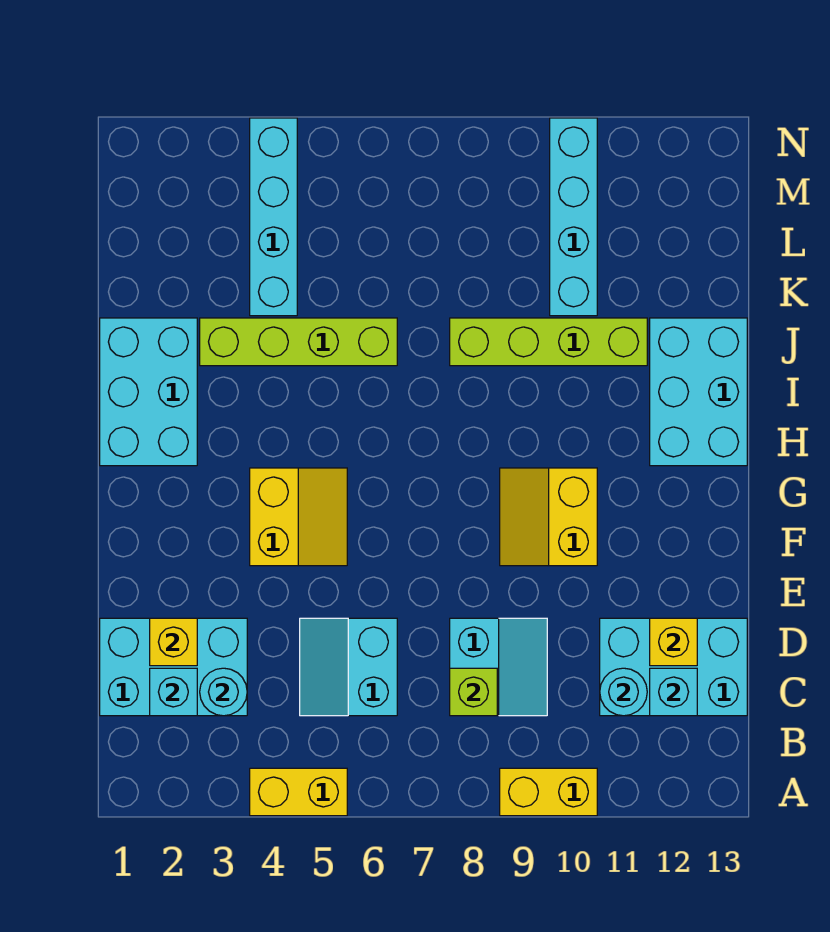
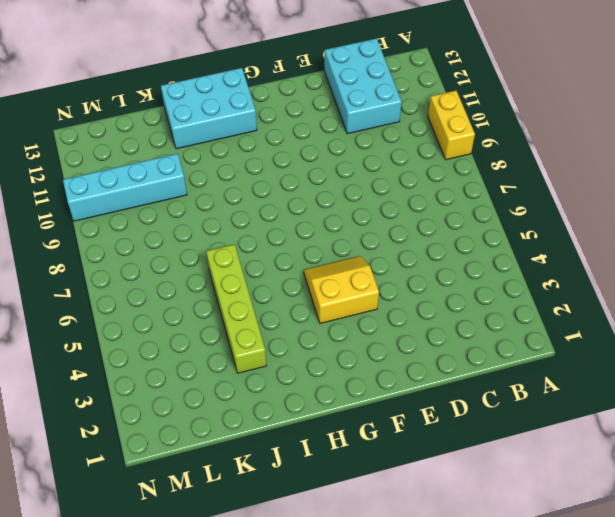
none -> yellow brick A4:A5 level 1
none -> cyan brick C1:D3 level 1
none -> cyan slope C5:D6 level 1 top 6

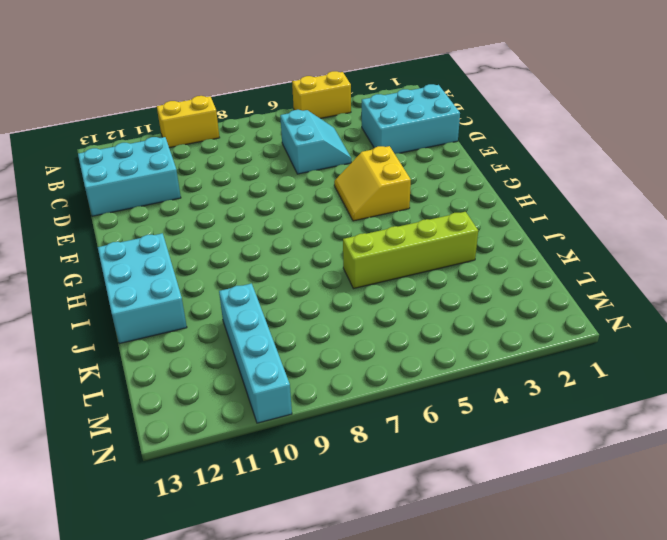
none -> cyan slope C8:D9 level 1 top 8
none -> yellow slope F9:G10 level 1 top 10
none -> cyan brick H1:J2 level 1

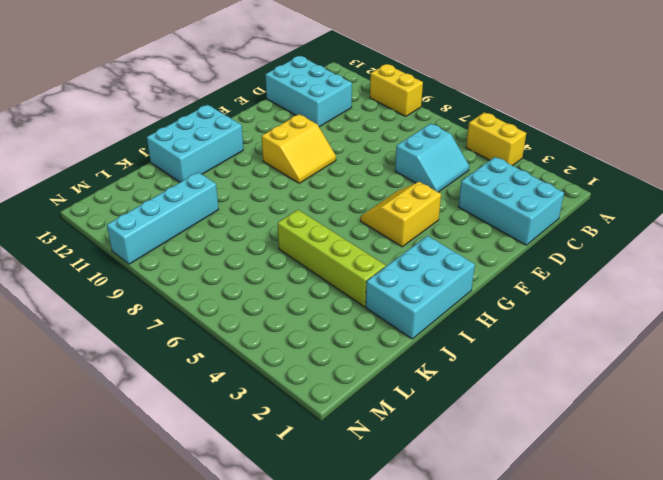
none -> cyan slope C8:D9 level 1 top 8
none -> lime brick J8:J11 level 1
none -> cyan brick K4:N4 level 1

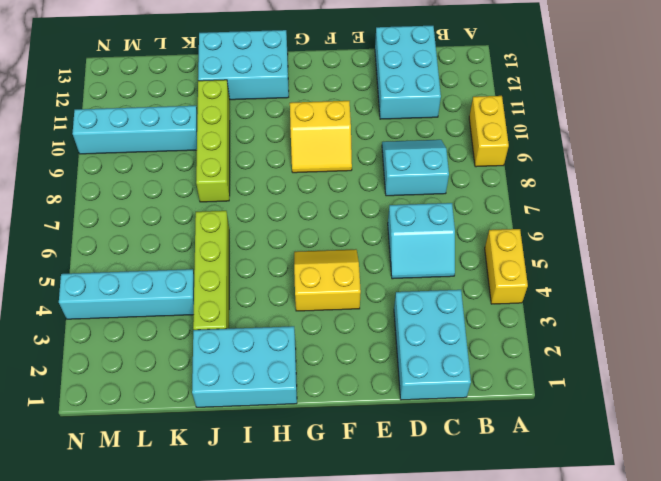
none -> cyan brick C2 level 2
none -> cyan round brick C3 level 2
none -> lime brick C8 level 2

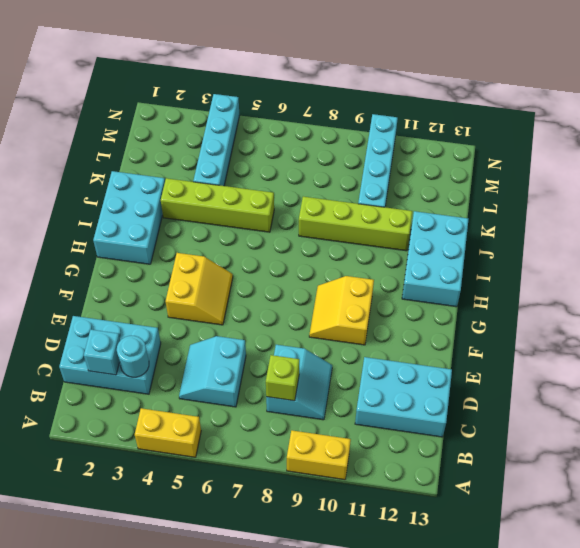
none -> cyan round brick C11 level 2
none -> cyan brick C12 level 2
none -> yellow brick D2 level 2

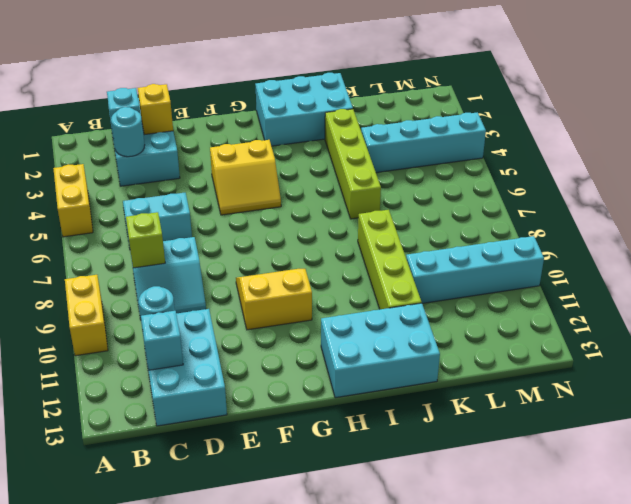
none -> yellow brick D12 level 2

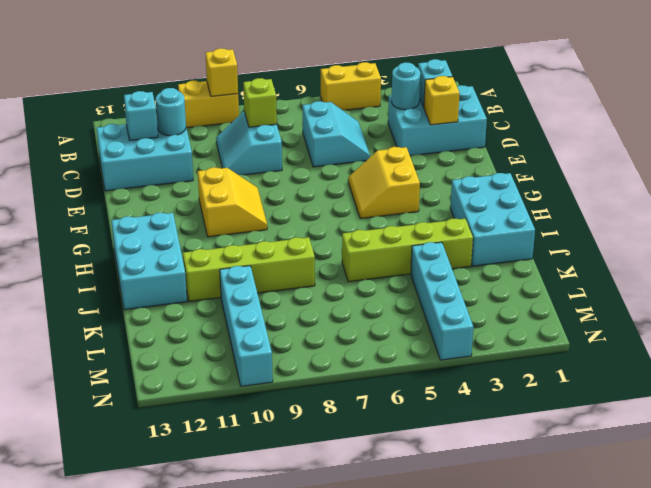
yellow brick A9 level 2 -> yellow brick D12 level 2

